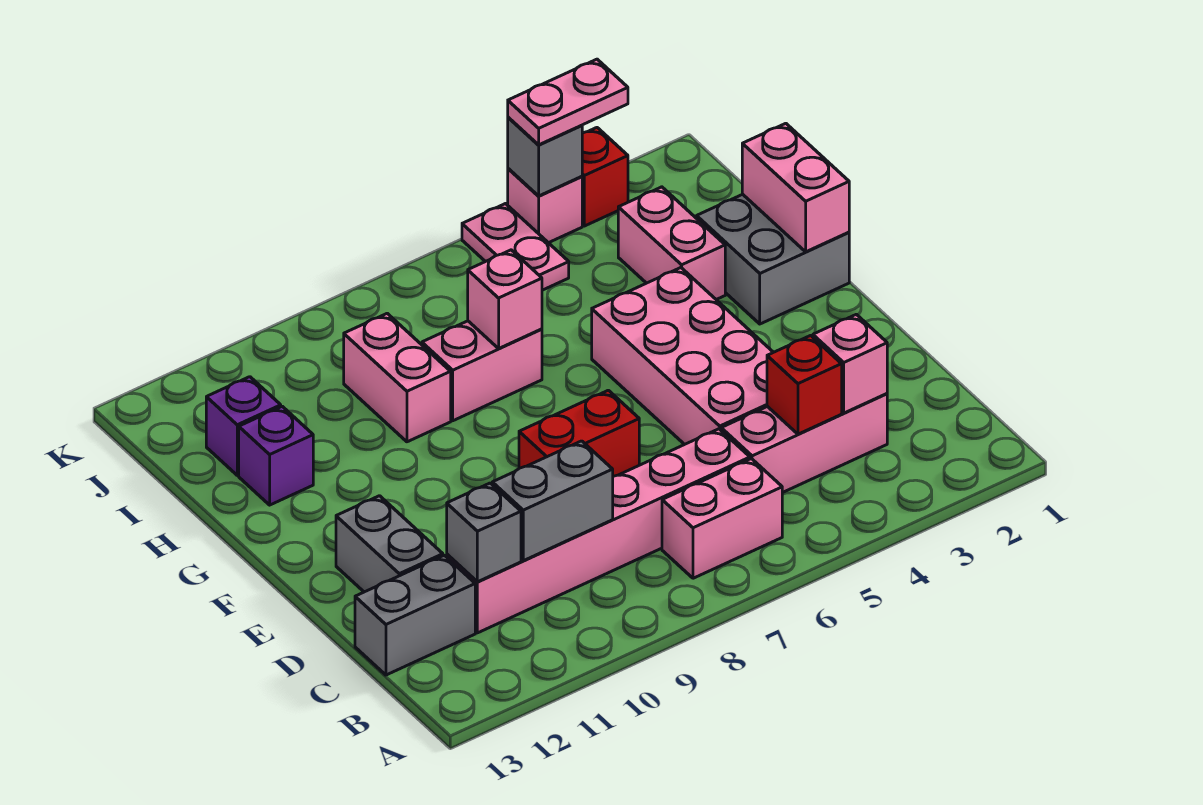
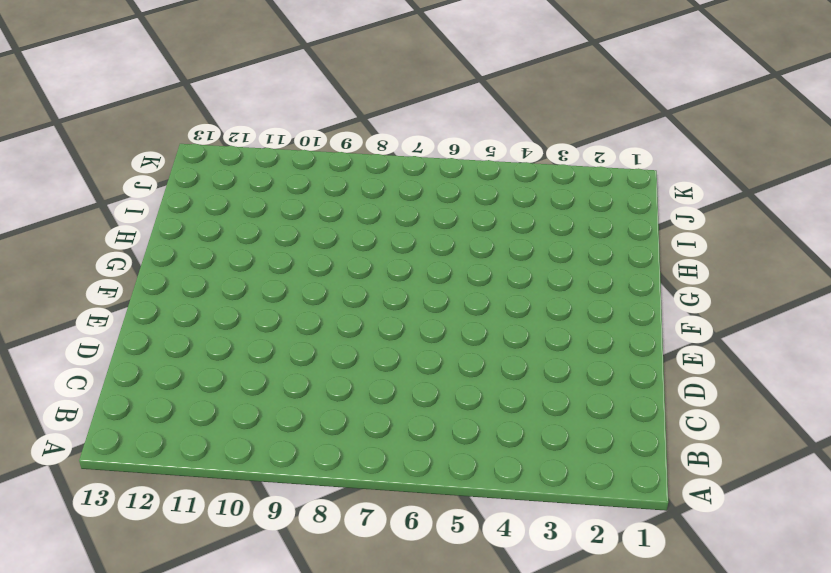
none -> pink brick B6:B7 level 1
none -> pink brick C3:C5 level 1
none -> pink brick C6:C11 level 1

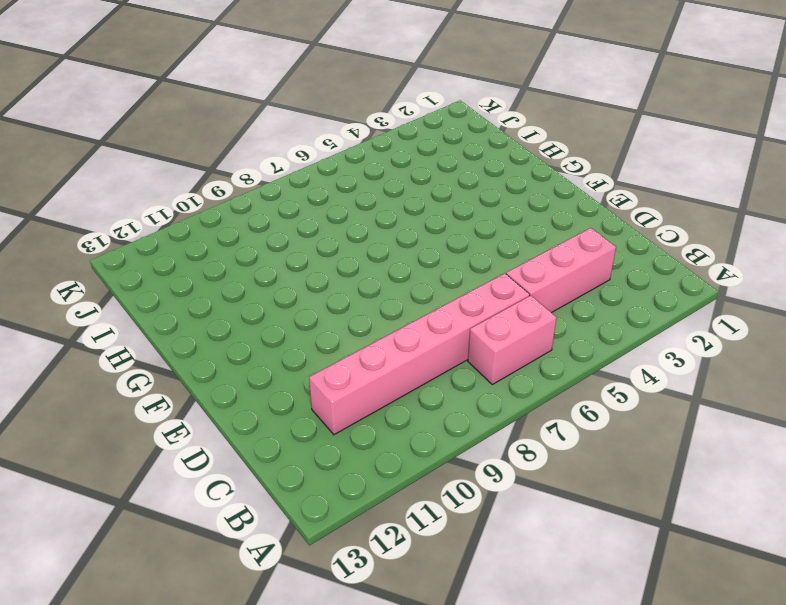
none -> grey brick C12:C13 level 1
none -> pink brick D4:G5 level 1
none -> grey brick D12:E12 level 1

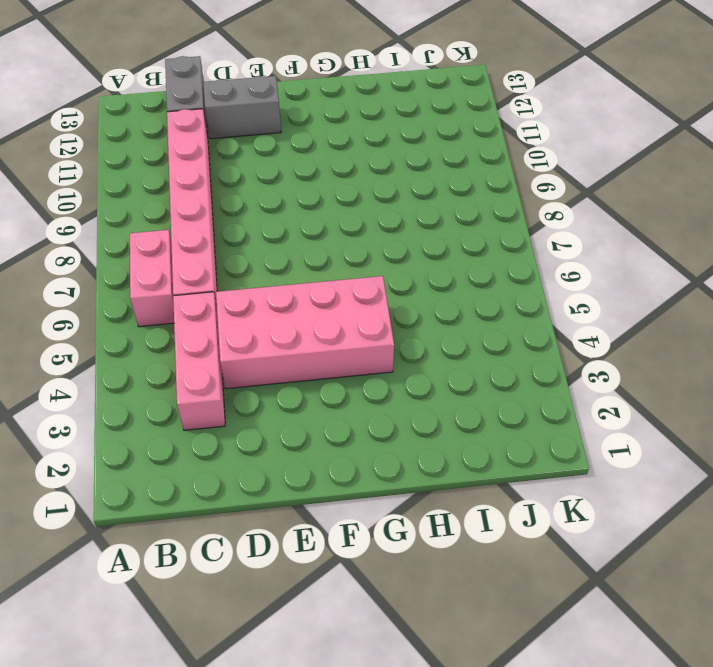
none -> red brick E7:E8 level 1
none -> grey brick G1:H2 level 1
none -> pink brick H3:I3 level 1

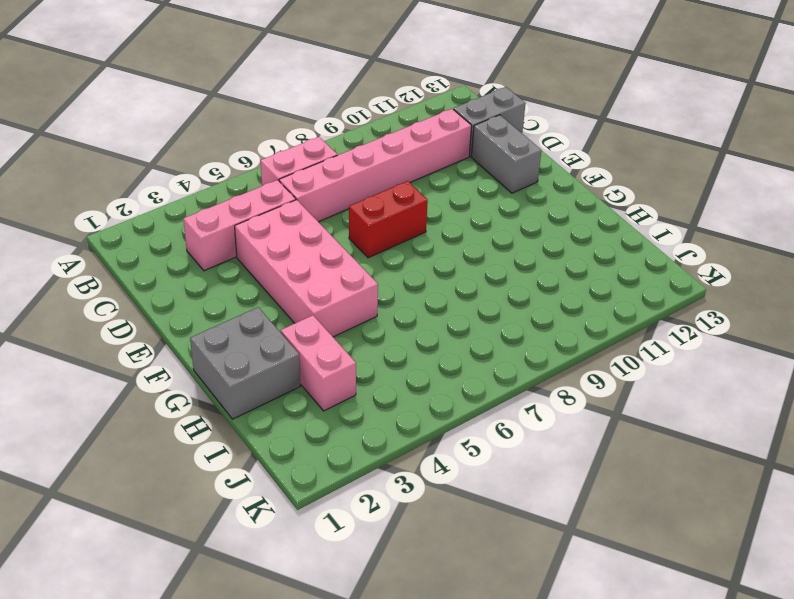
none -> pink brick H7:H8 level 1
none -> pink brick H9:I9 level 1
none -> purple brick H12 level 1

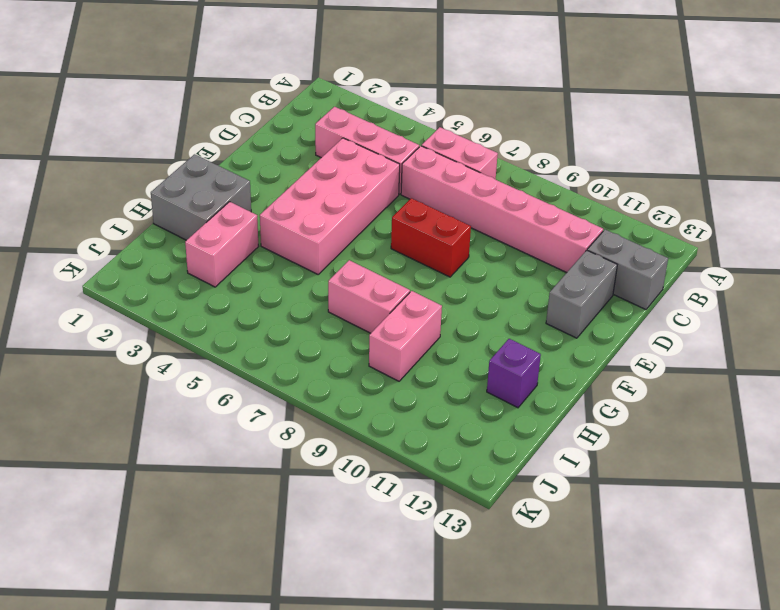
none -> purple brick I12 level 1
none -> pink plate J5:K5 level 1
none -> red brick K3 level 1

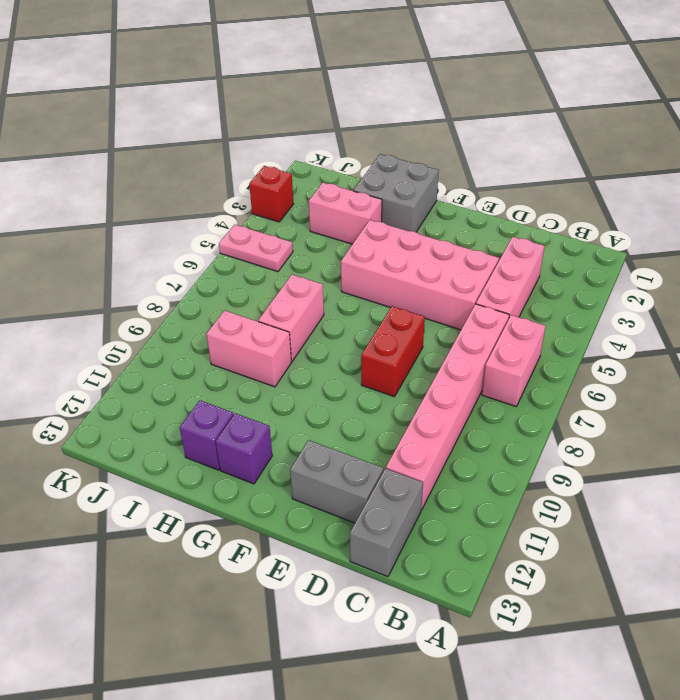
purple brick G12 level 1 -> purple brick I12 level 1
none -> pink brick K4 level 1
none -> pink brick C3 level 2
none -> red brick C4 level 2

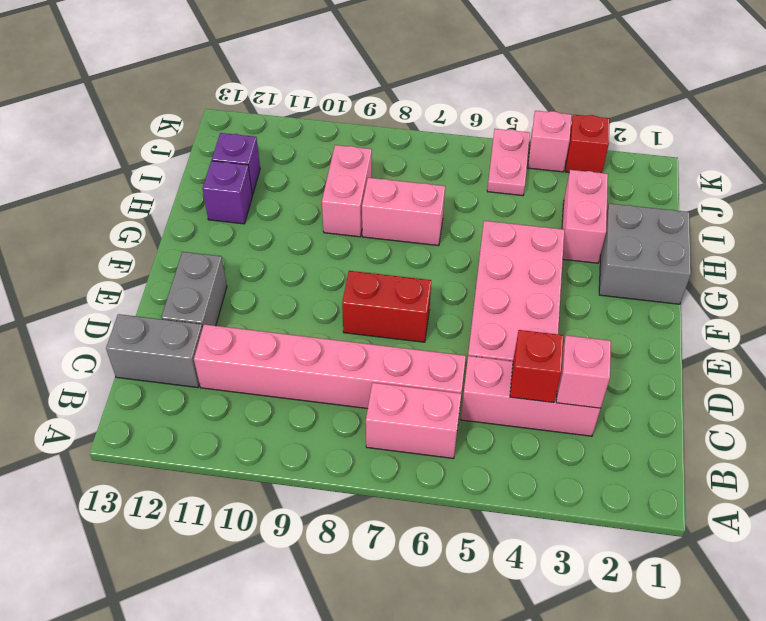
none -> grey brick C9:C10 level 2
none -> grey brick C11 level 2
none -> pink brick G1:H1 level 2

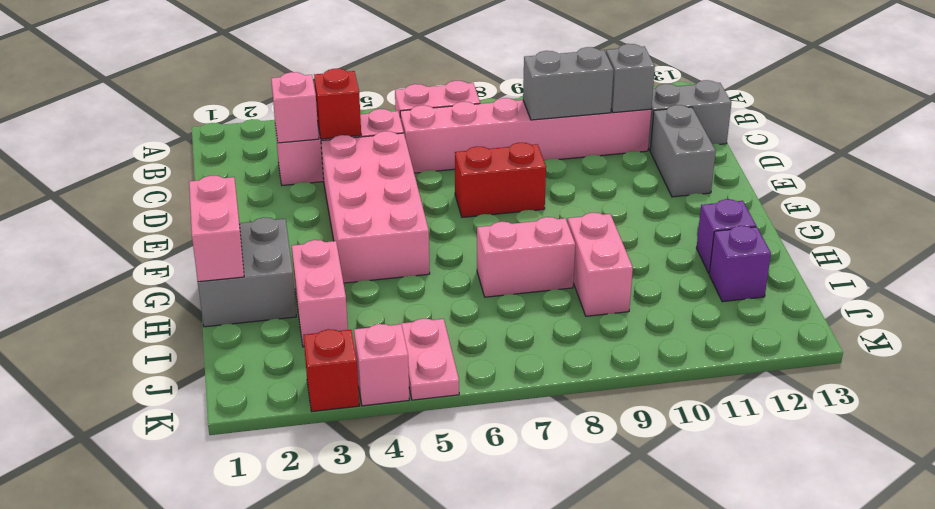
none -> pink brick H7 level 2
none -> grey brick K4 level 2
none -> pink plate K3:K4 level 3

